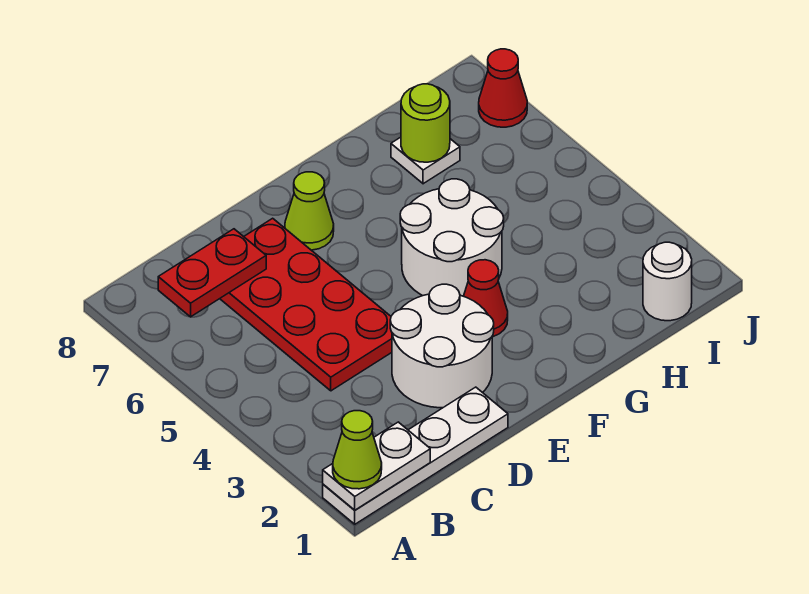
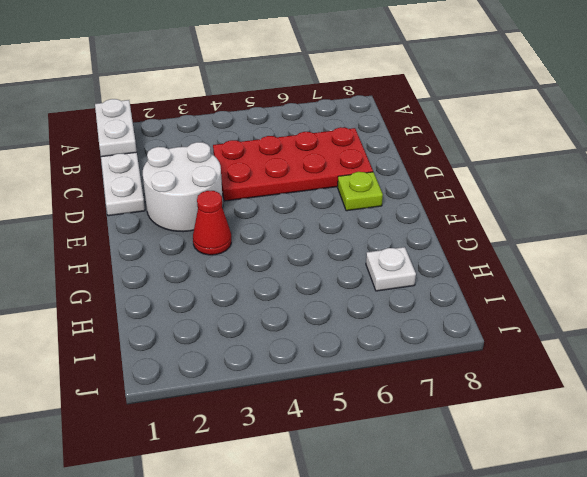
lime plate E7 level 1 -> lime cone E7 level 1
none -> white round brick F4:G5 level 1
none -> white round brick I1 level 1
none -> red cone J7 level 1

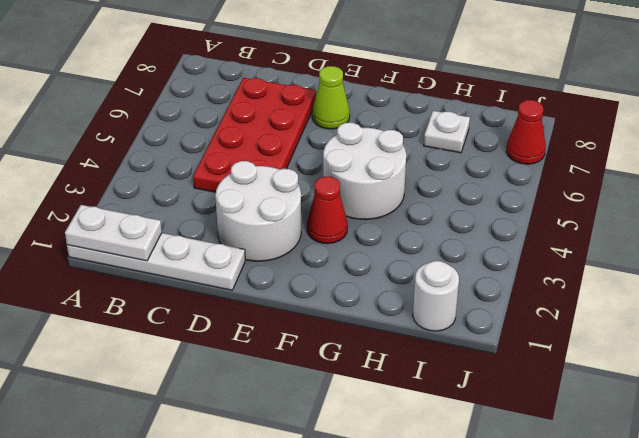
none -> red plate B7:C7 level 2
none -> lime round brick H7 level 2
none -> lime cone A1 level 3

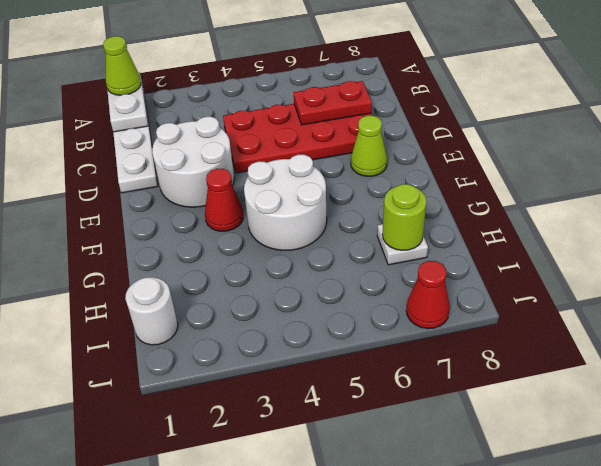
red plate C6:C7 level 2 -> red plate B7:C7 level 2

